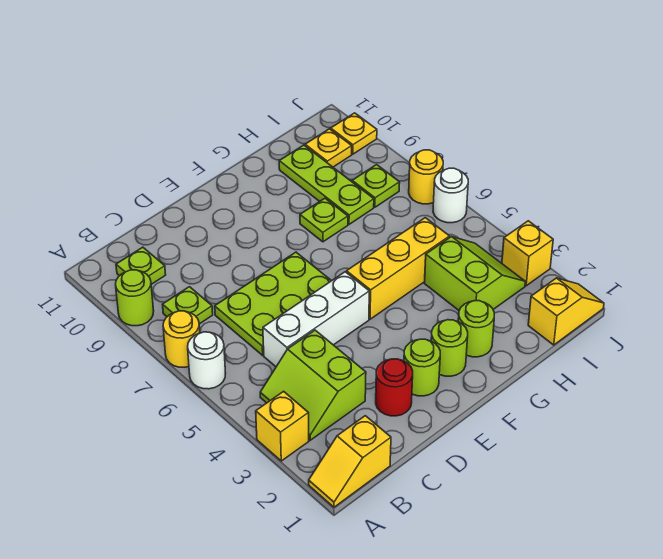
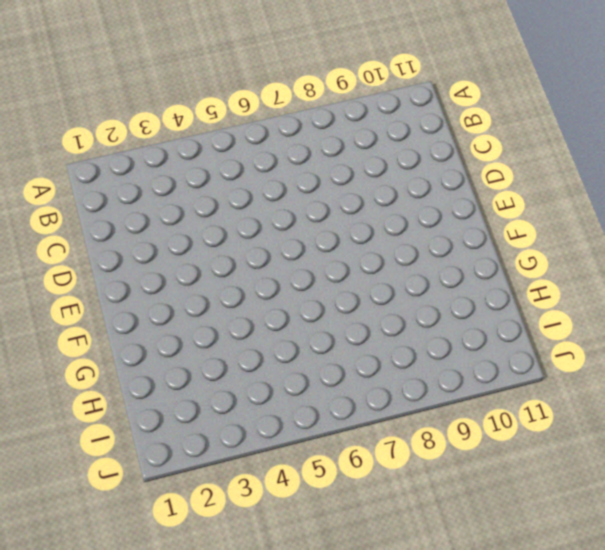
none -> yellow slope A1:B1 level 1 top B
none -> yellow brick A3 level 1
none -> white round brick A6 level 1

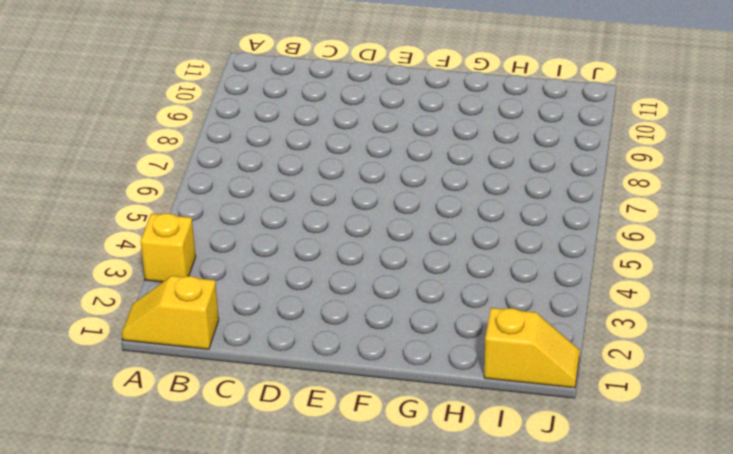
none -> white round brick A6 level 1
none -> yellow round brick A7 level 1
none -> lime round brick A9 level 1

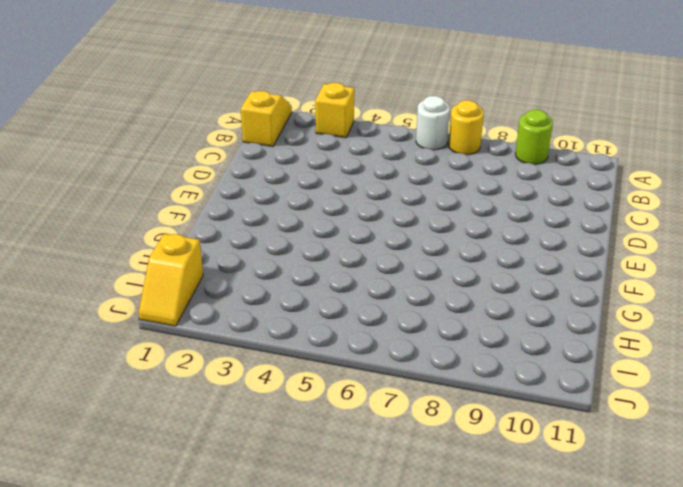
none -> lime slope B3:C4 level 1 top C
none -> lime plate B8 level 1
none -> lime plate B10 level 1

